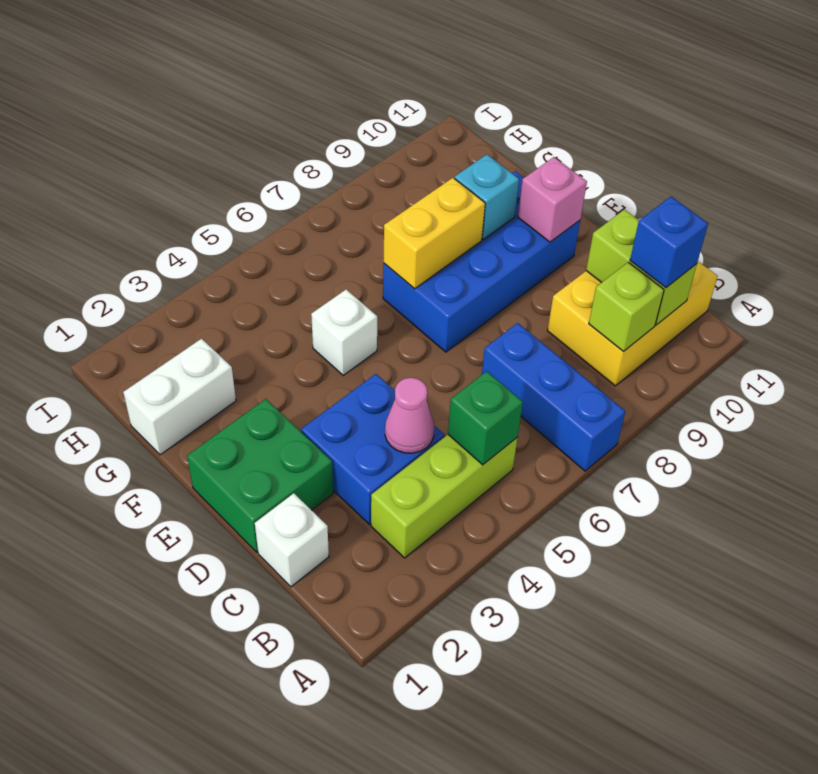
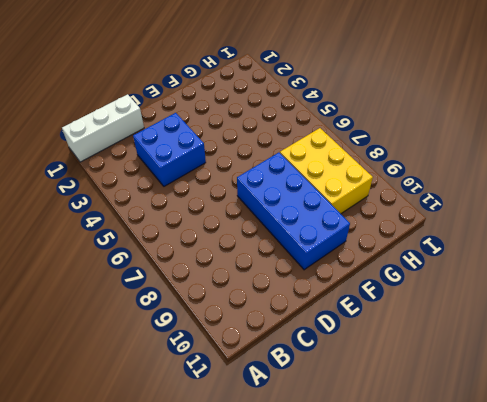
white brick A1:C1 level 1 -> white brick C1 level 1
yellow brick G7:H9 level 1 -> yellow brick B9:C11 level 1
none -> blue brick A7:C7 level 1
none -> lime brick B3:B5 level 1
none -> green brick D1:E2 level 1

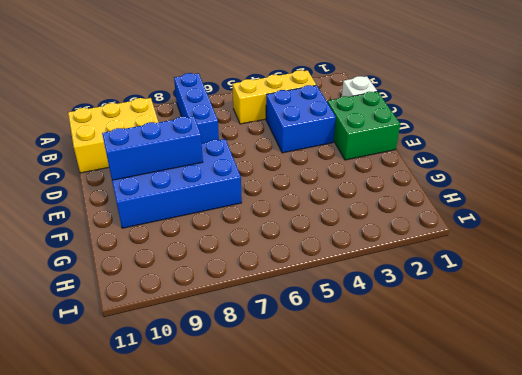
yellow brick B3:B5 level 1 -> lime brick B3:B5 level 1
blue brick E8:E10 level 2 -> pink brick E10 level 2
none -> white brick F5 level 1
none -> white brick G1:G2 level 1
none -> green brick B5 level 2

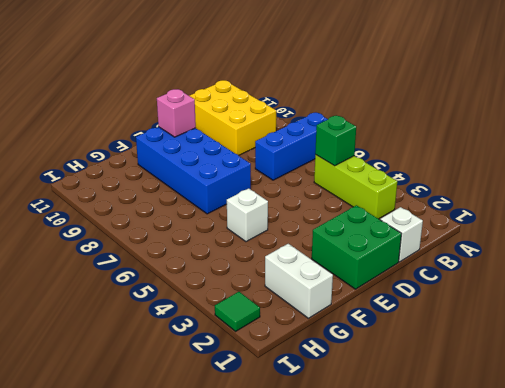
green tile I2 level 1 -> none
none -> blue brick C3:D4 level 1
none -> lime brick B9 level 2
none -> lime brick B10:C10 level 2

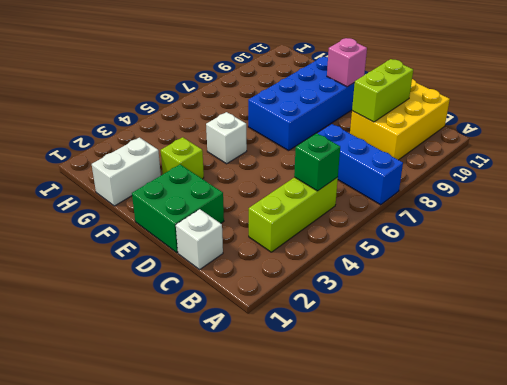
lime brick C9:C10 level 2 -> lime brick B10:C10 level 2
lime brick F3 level 1 -> lime brick B9 level 2
none -> blue brick C3:D4 level 1
none -> pink cone C4 level 2
none -> yellow brick F7:F8 level 2

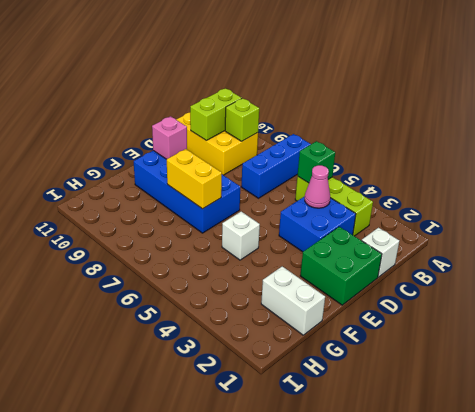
none -> cyan brick F9 level 2
none -> blue brick B10 level 3

